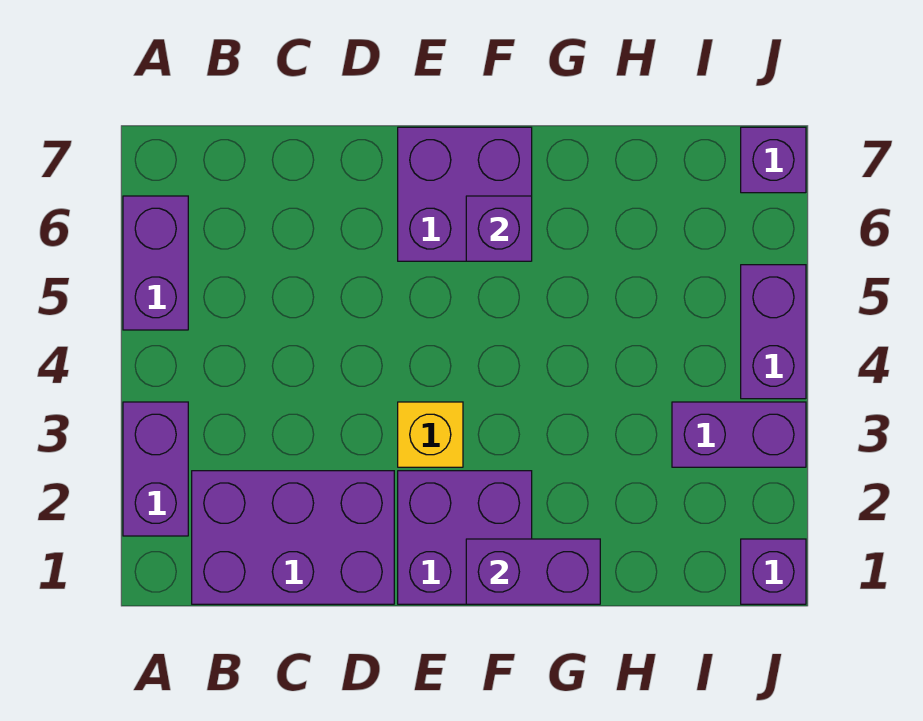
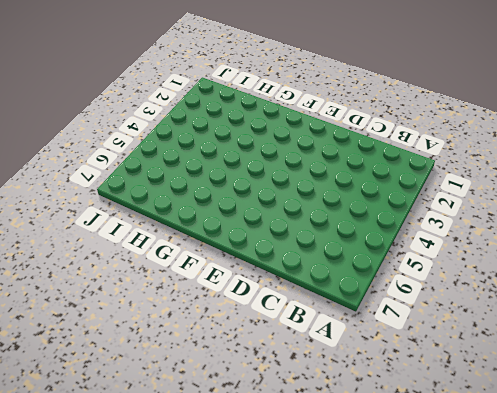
none -> purple brick A2:A3 level 1
none -> purple brick A5:A6 level 1
none -> purple brick B1:D2 level 1

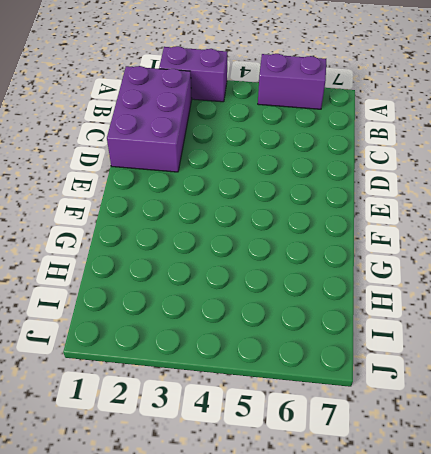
none -> purple brick E1:F2 level 1
none -> yellow brick E3 level 1
none -> purple brick E6:F7 level 1

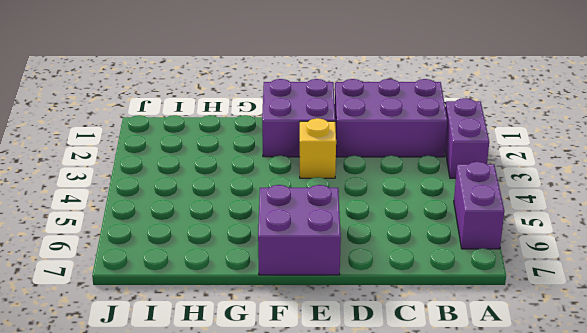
none -> purple brick I3:J3 level 1
none -> purple brick J1 level 1
none -> purple brick J4:J5 level 1

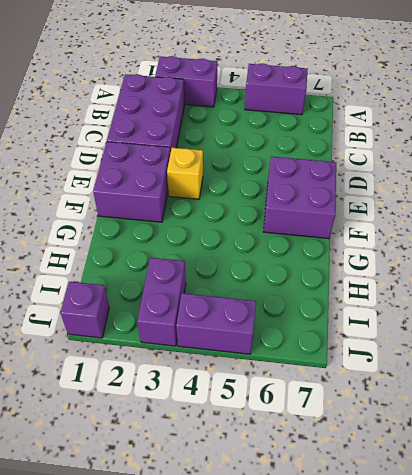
none -> purple brick J7 level 1
none -> purple brick F1:G1 level 2
none -> purple brick F6 level 2

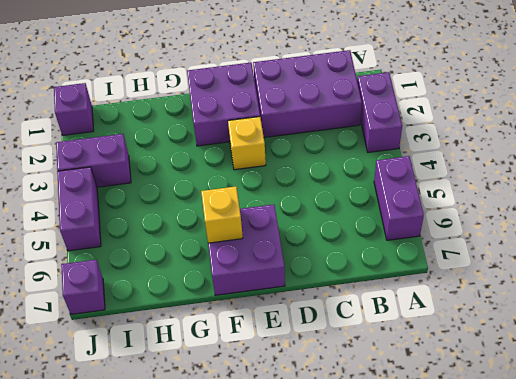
yellow brick F6 level 2 -> purple brick F6 level 2
none -> purple brick F1:G1 level 2

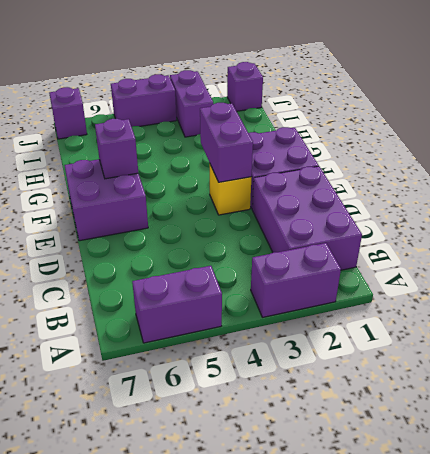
purple brick E3:F3 level 2 -> purple brick F1:G1 level 2

